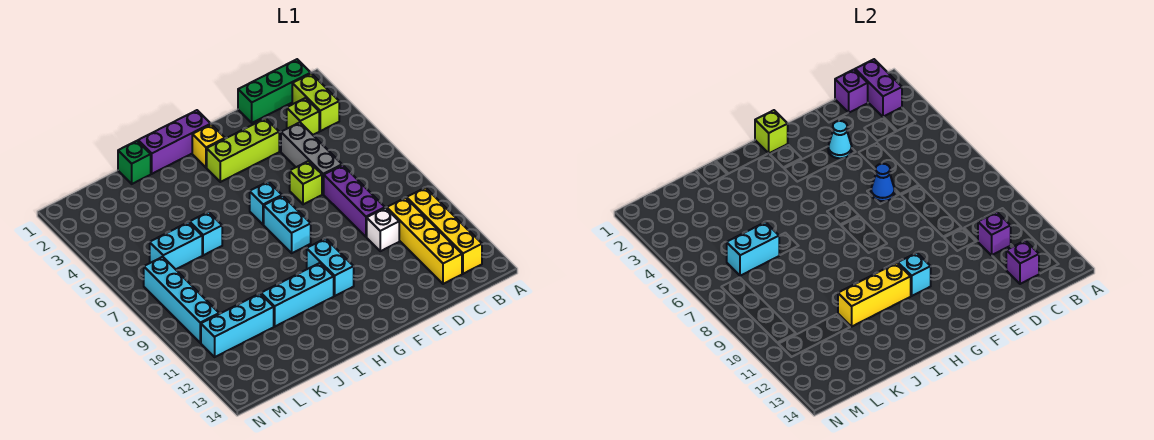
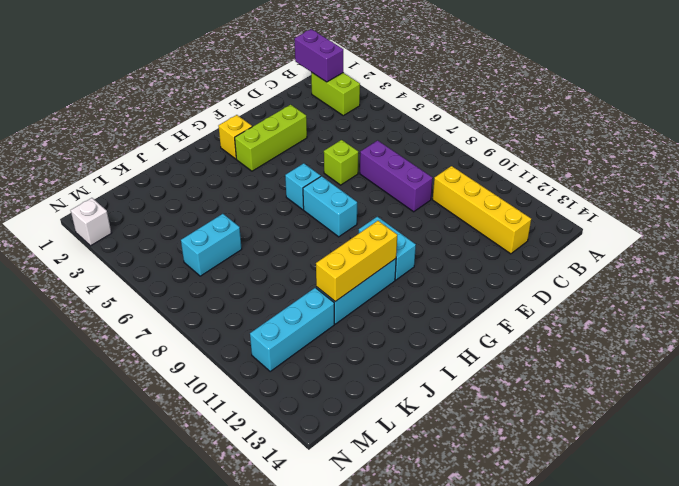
white brick N2 level 1 -> white brick D10 level 1
none -> green brick B1:D1 level 1
none -> yellow brick B10:B13 level 1
none -> lime brick C3 level 1
none -> grey brick D4:D6 level 1

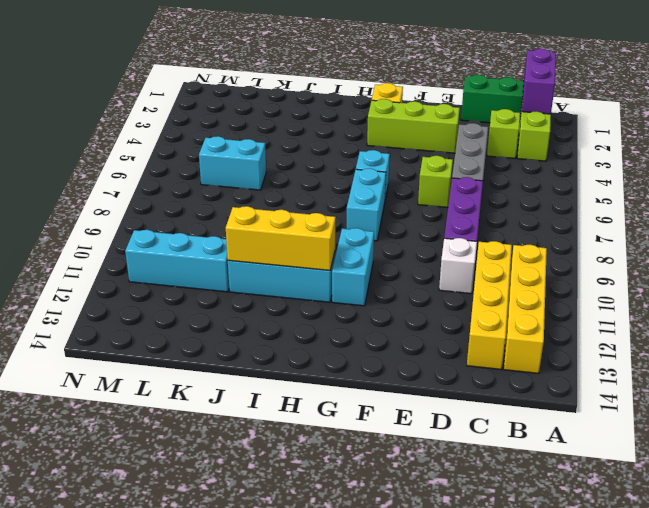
none -> purple brick G1:I1 level 1
none -> green brick J1 level 1
none -> cyan brick J6 level 1
none -> cyan brick M7:M10 level 1

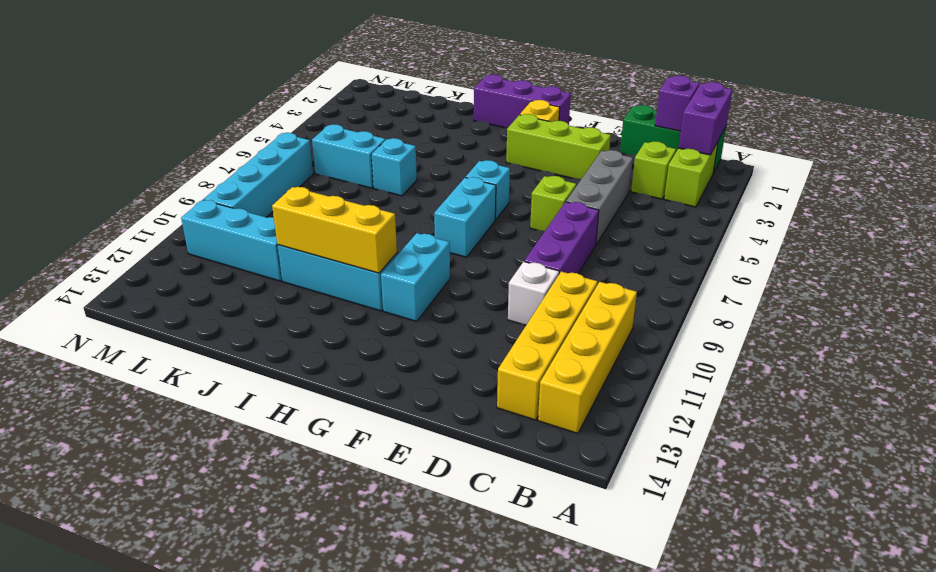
none -> green brick J1 level 1
none -> purple brick C11 level 2
none -> purple brick C13 level 2
none -> cyan cone E3 level 2

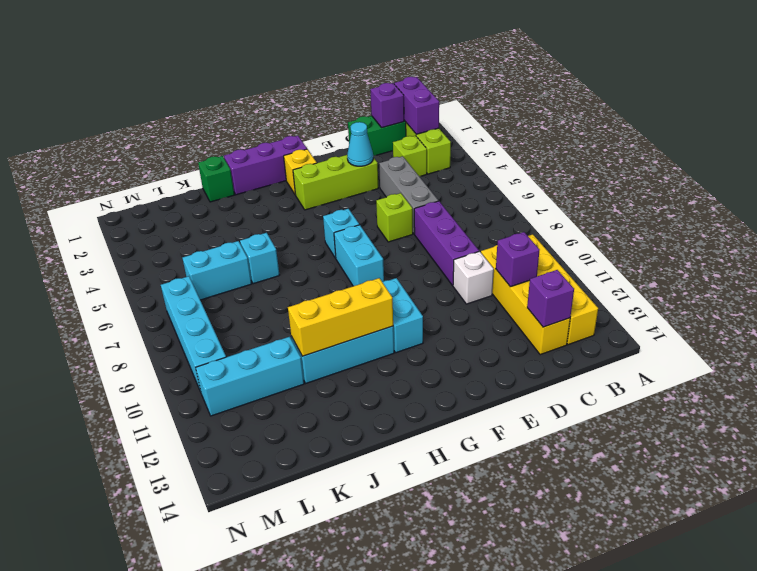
none -> blue cone E6 level 2
none -> lime brick G1 level 2
none -> cyan brick G11 level 2
none -> cyan brick K6:L6 level 2

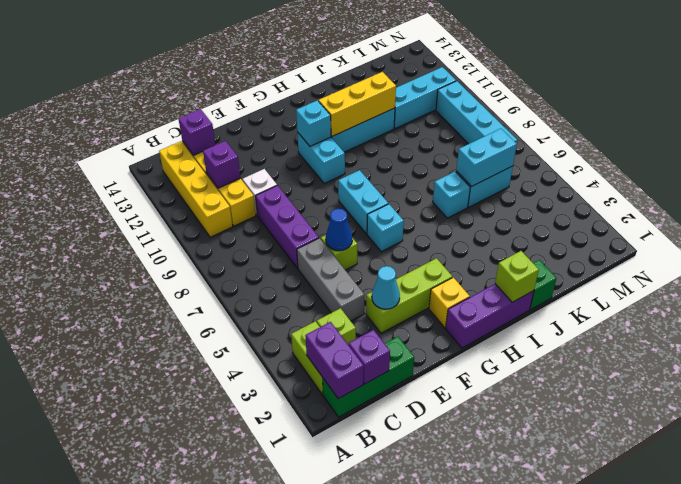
lime brick I1 level 2 -> lime brick G1 level 2

